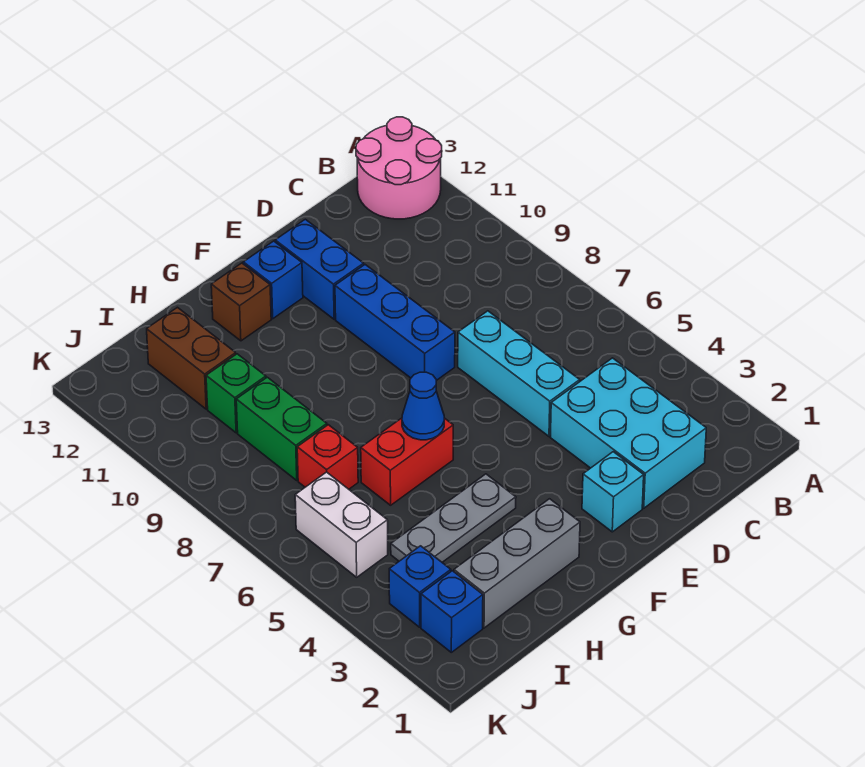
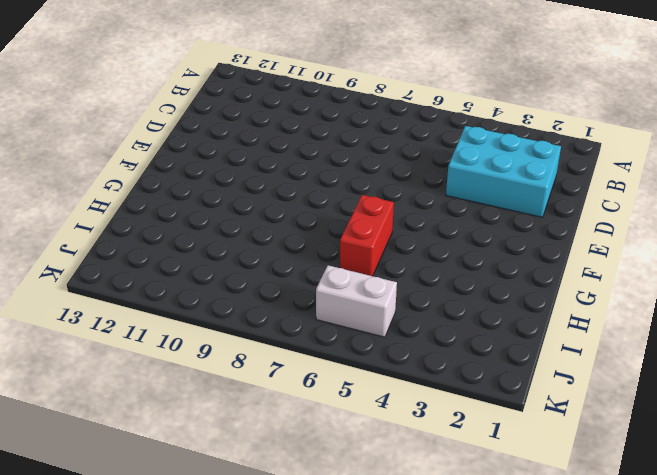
none -> pink round brick A12:B13 level 1
none -> cyan brick D5:D7 level 1
none -> cyan brick E2 level 1

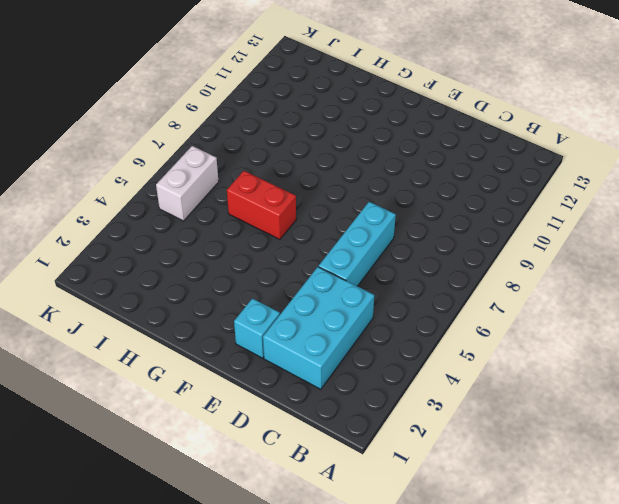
none -> pink round brick A12:B13 level 1
none -> blue brick E8:E10 level 1
none -> blue brick E11:E12 level 1

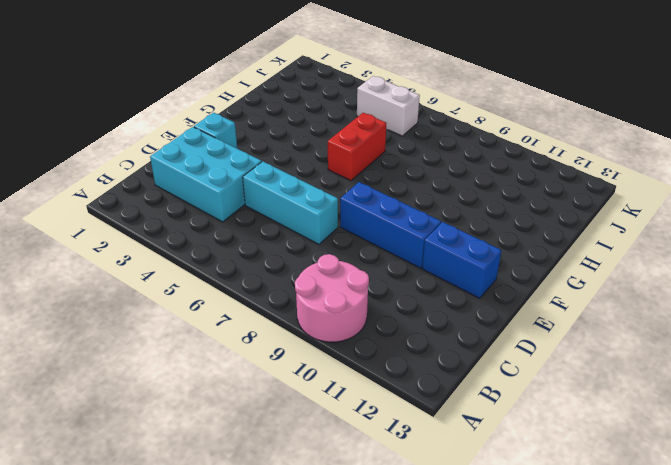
pink round brick A9:B10 level 1 -> pink round brick A12:B13 level 1
none -> blue brick F12 level 1
none -> grey brick G2:I2 level 1
none -> grey plate G4:I4 level 1

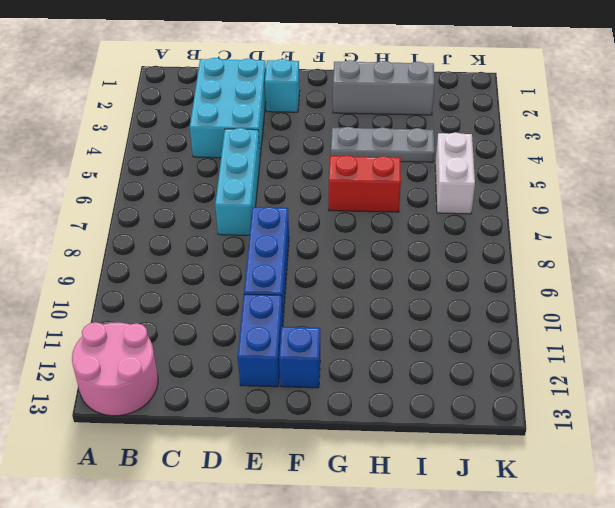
none -> brown brick G12 level 1
none -> red brick I7 level 1
none -> green brick I8:I9 level 1

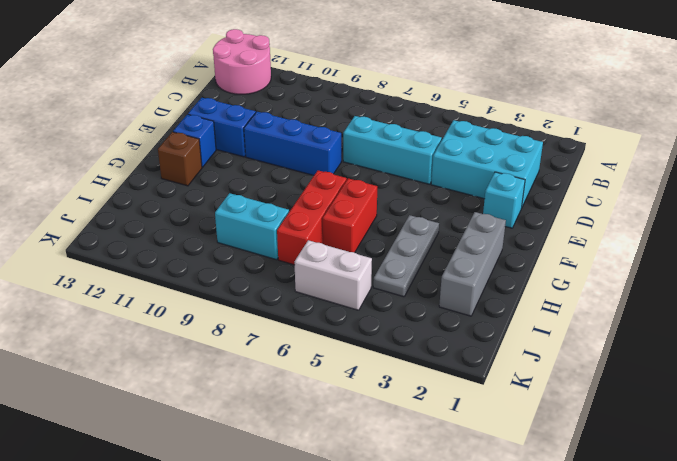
red brick G7:I7 level 1 -> red brick I7 level 1
cyan brick I8:I9 level 1 -> green brick I8:I9 level 1
none -> green brick I10 level 1
none -> brown brick I11:I12 level 1
none -> blue brick J2 level 1

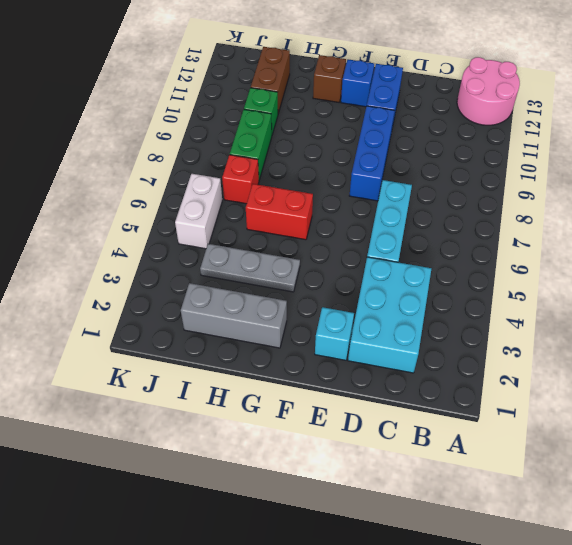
none -> blue brick J2 level 1
none -> blue brick J3 level 1
none -> blue cone G6 level 2

